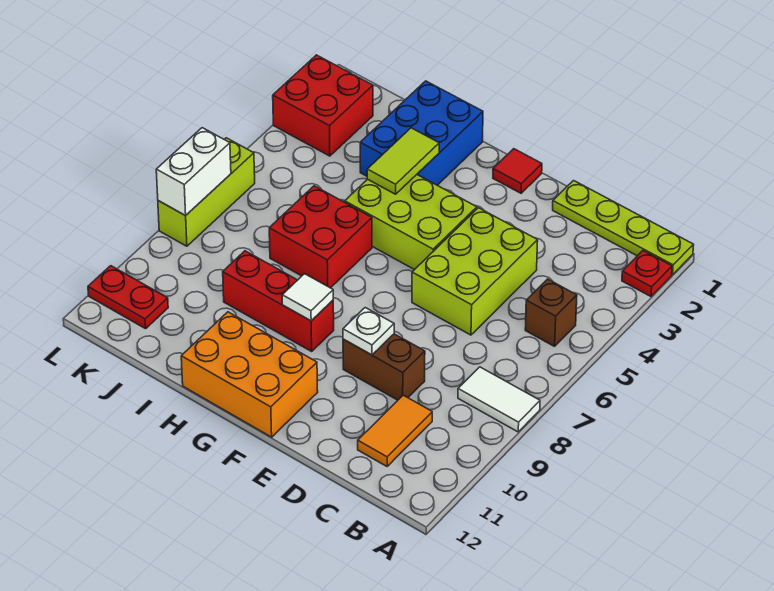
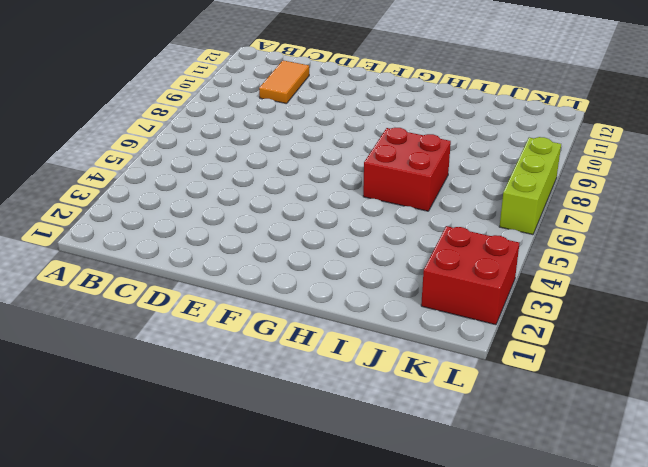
none -> lime plate A1:D1 level 1
none -> red plate A2 level 1
none -> white tile A8:B8 level 1

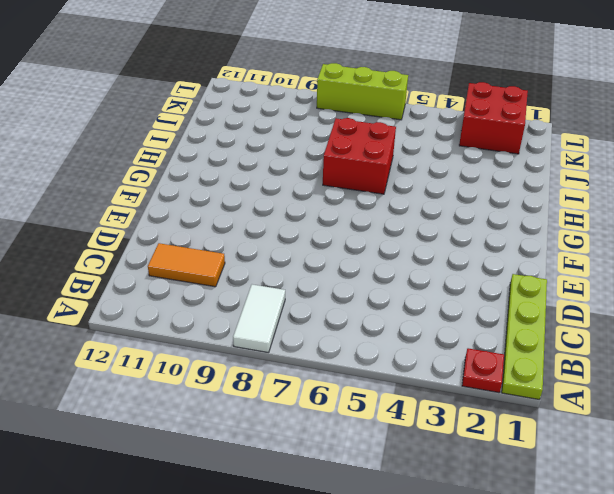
none -> brown brick B5 level 1
none -> lime brick D4:E6 level 1
none -> brown brick D9:E9 level 1

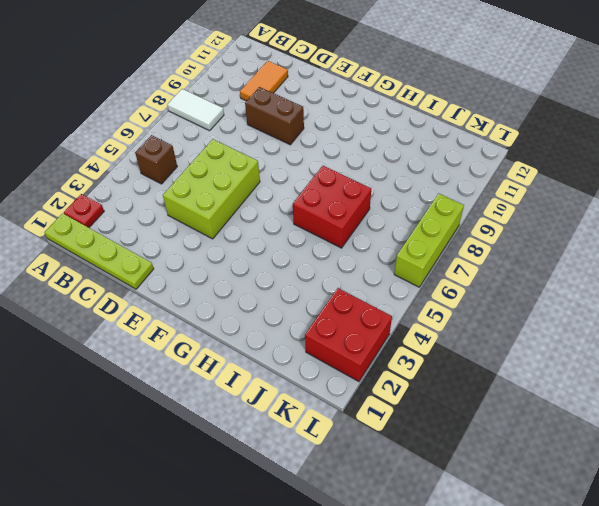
none -> red tile F1 level 1
none -> lime brick F4:H5 level 1
none -> orange brick F11:H12 level 1

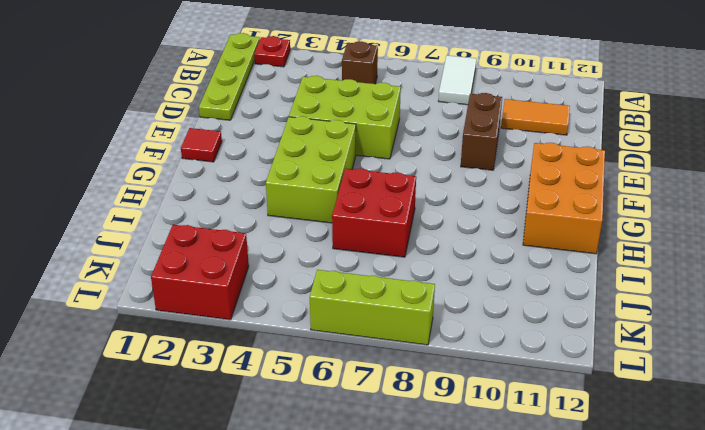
none -> red brick G9:I9 level 1
none -> blue brick H1:I3 level 1
none -> red plate K11:L11 level 1

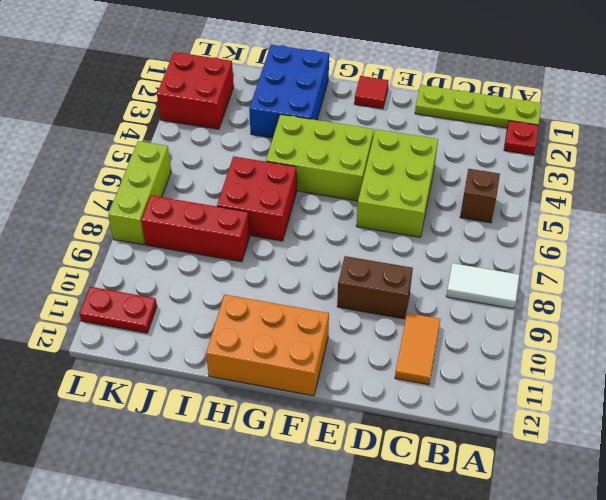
red brick I8:K8 level 1 -> red brick G9:I9 level 1
none -> white plate E9 level 2
none -> white tile G9 level 2
none -> lime tile H3:H4 level 2

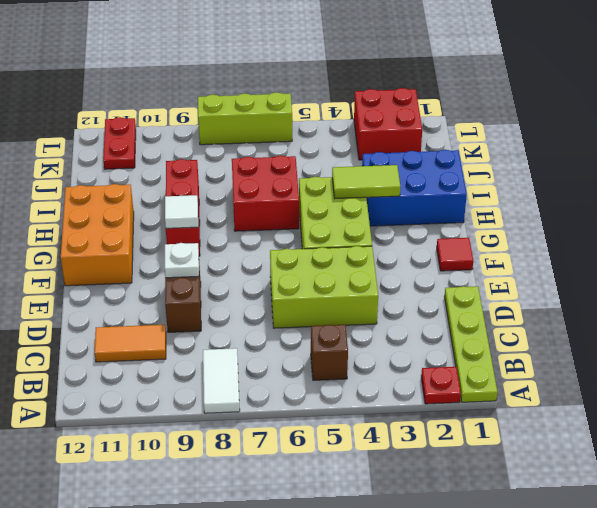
none -> white brick L7:L8 level 2

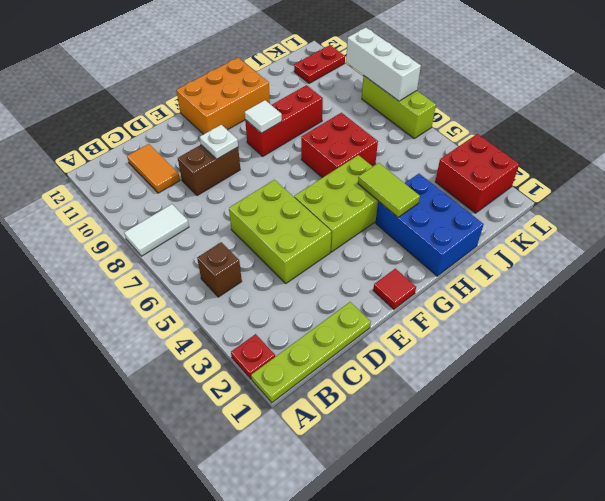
white brick L7:L9 level 2 -> white brick L7:L8 level 2

